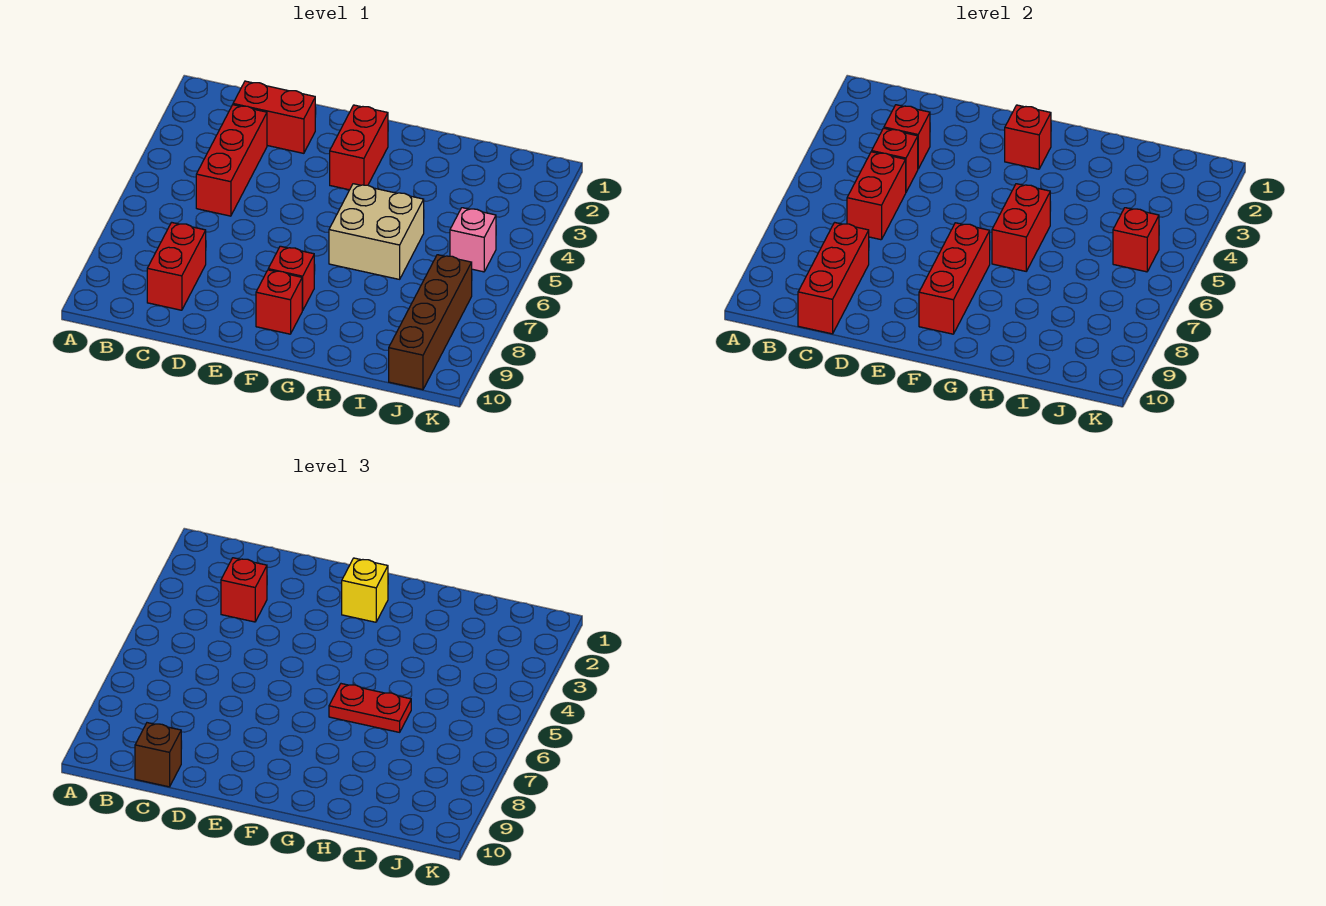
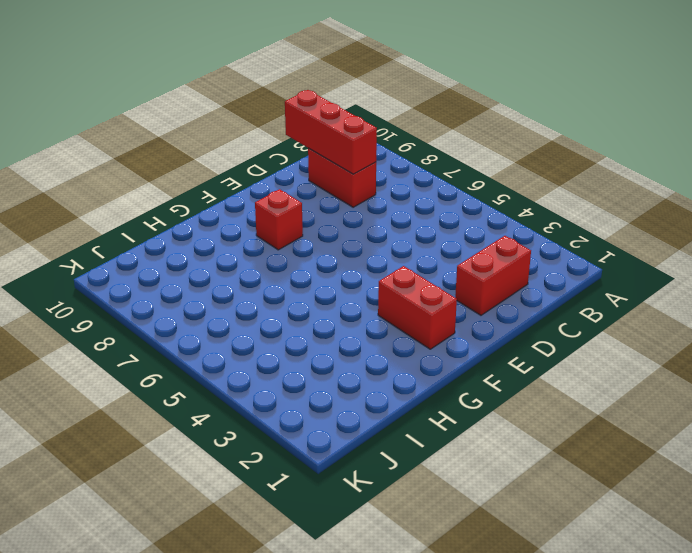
none -> red brick C3:C5 level 1
none -> red brick F9 level 1
none -> tan brick G5:H6 level 1

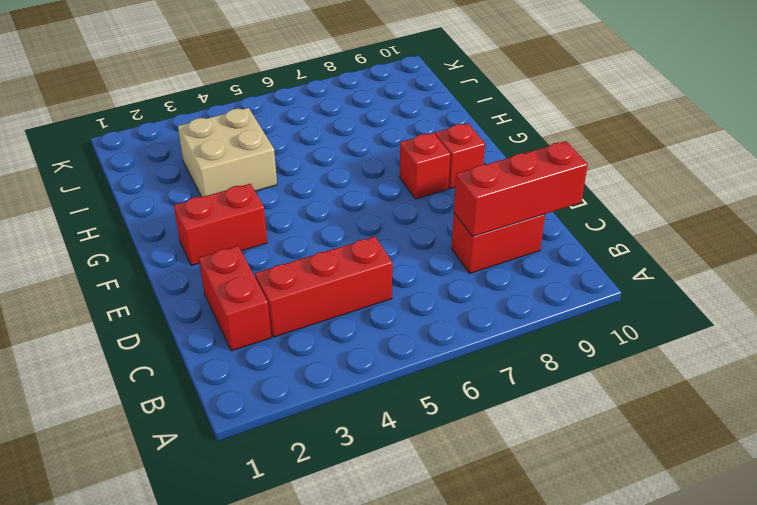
tan brick H3:I4 level 1 -> tan brick G5:H6 level 1
none -> pink brick J5 level 1
none -> brown brick J7:J10 level 1
none -> red brick C3 level 2

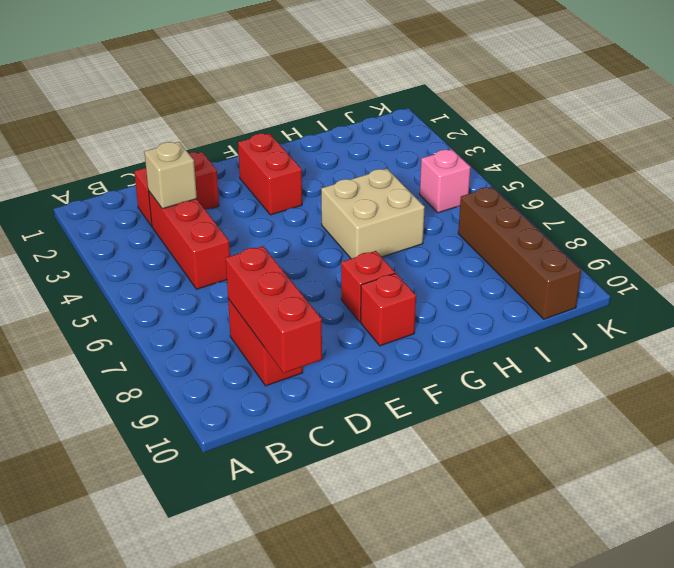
tan brick C3 level 2 -> red brick C3 level 2
none -> red brick C4 level 2
none -> red brick C5:C6 level 2
none -> red brick F2 level 2

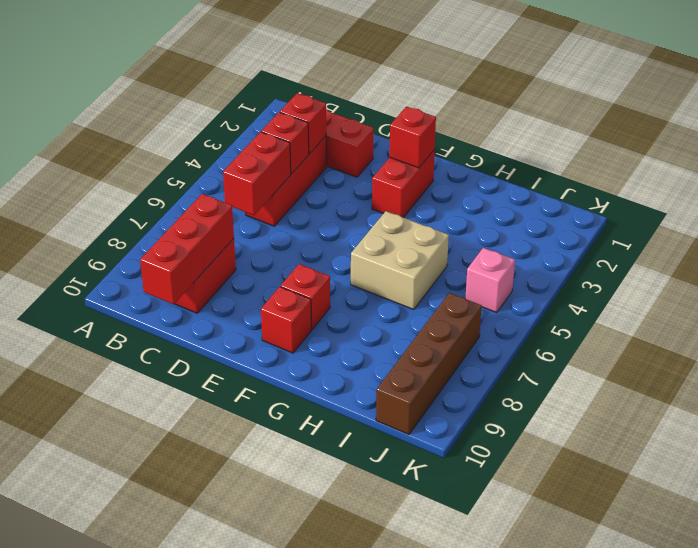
none -> red brick F7:F9 level 2
none -> red brick G5:G6 level 2
none -> red brick J5 level 2

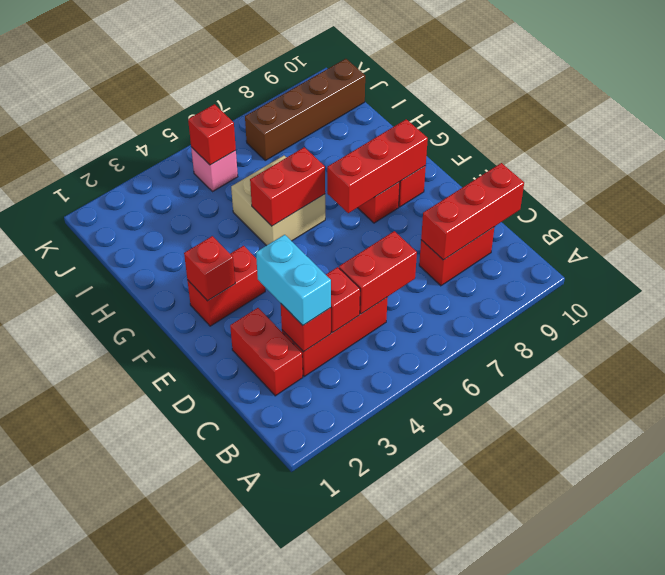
cyan brick C3:D3 level 3 -> red brick C3 level 3
none -> brown brick C10 level 3
none -> yellow brick F2 level 3
none -> red plate G6:H6 level 3

